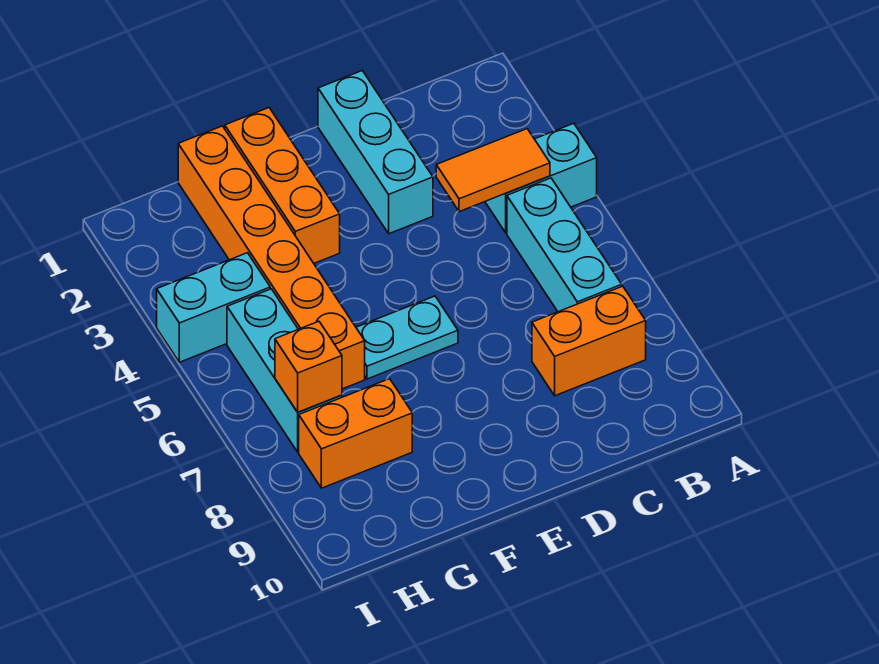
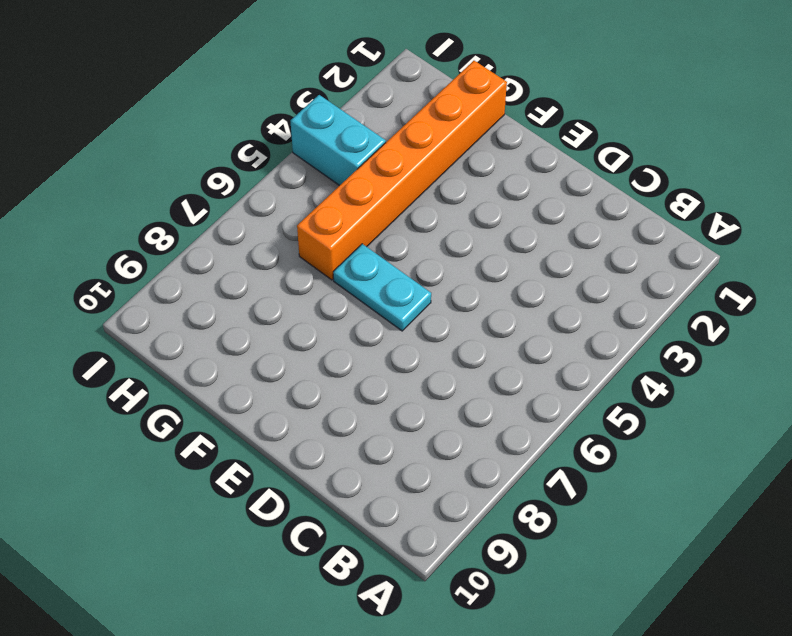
none -> cyan brick A4:B4 level 1
none -> cyan brick B5:B7 level 1
none -> orange brick B8:C8 level 1

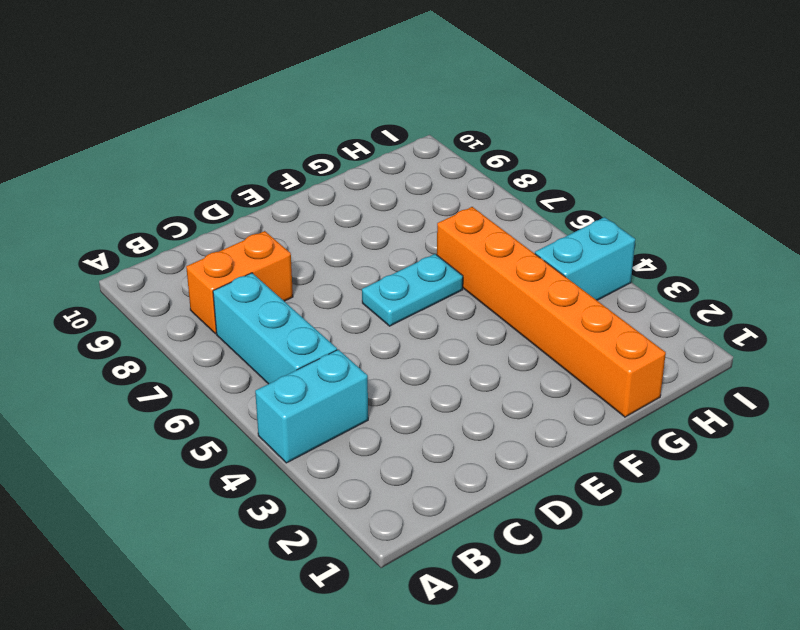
none -> cyan brick D1:D3 level 1
none -> orange brick F1:F3 level 1
none -> orange brick G8:H8 level 1

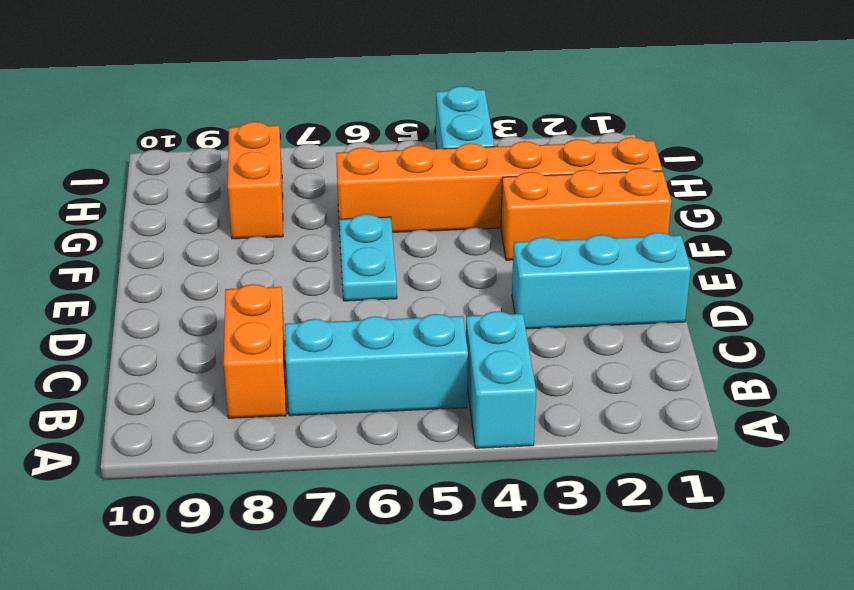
none -> cyan brick H5:H7 level 1
none -> orange tile B4:C4 level 2
none -> orange brick H7 level 2

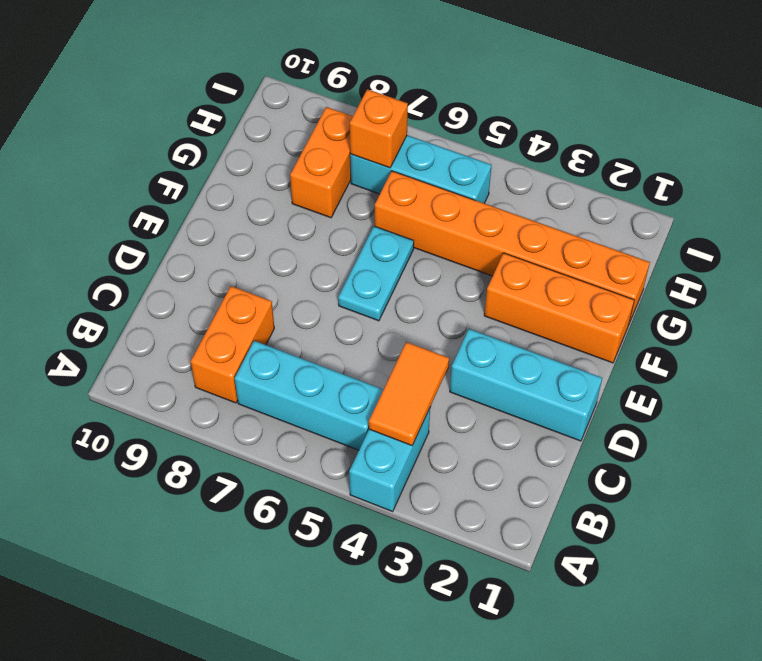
none -> cyan brick H4:I4 level 1

